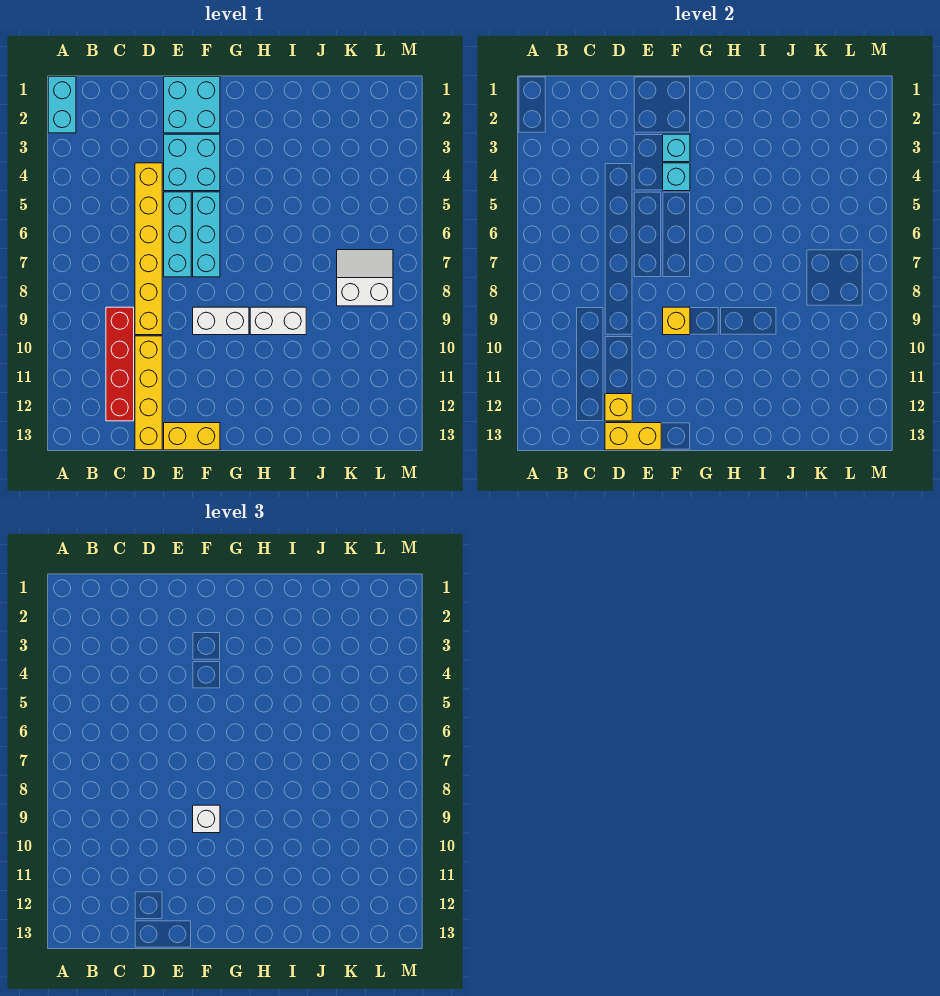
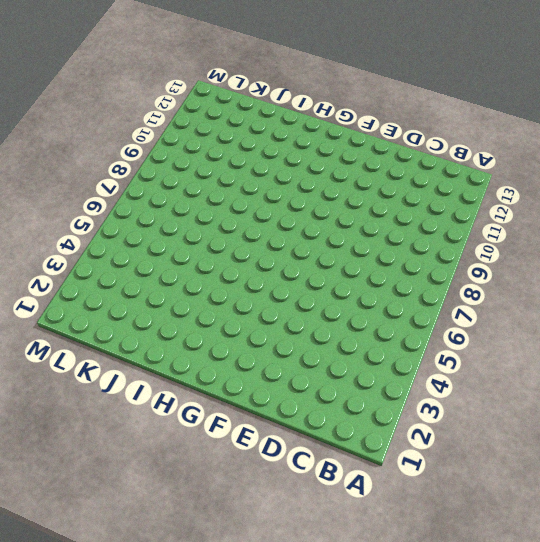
none -> cyan brick A1:A2 level 1
none -> red brick C9:C12 level 1
none -> yellow brick D4:D9 level 1

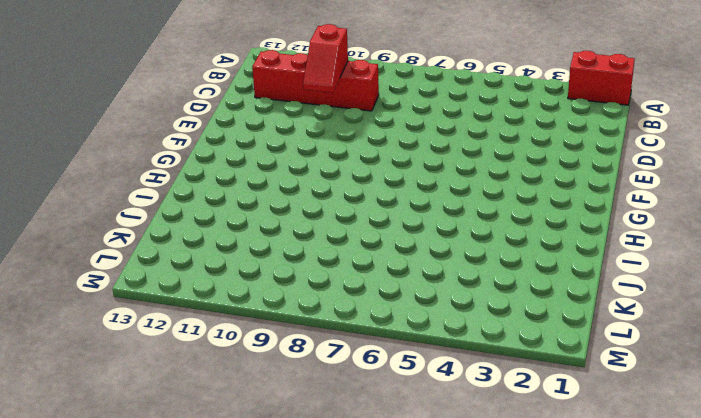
red brick A1:A2 level 1 -> cyan brick A1:A2 level 1
red slope C10:D10 level 2 top C -> none
none -> yellow brick D4:D9 level 1
none -> yellow brick D10:D13 level 1
none -> cyan brick E1:F2 level 1

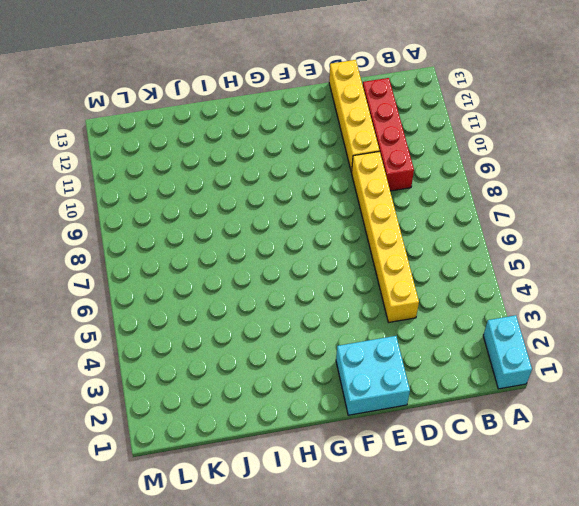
none -> cyan brick E3:F4 level 1
none -> cyan brick E5:E7 level 1
none -> yellow brick E13:F13 level 1

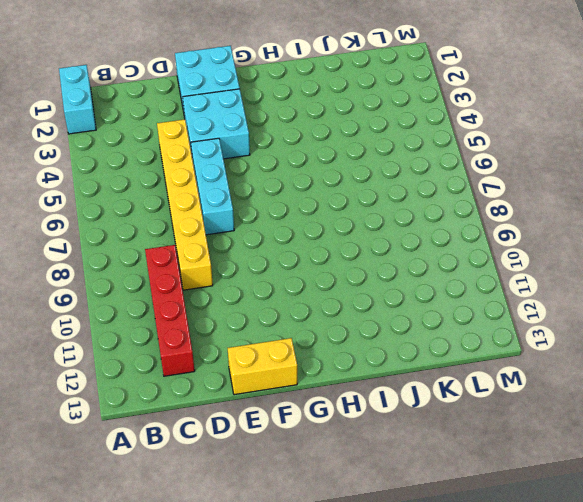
none -> yellow brick D10:D13 level 1
none -> cyan brick F5:F7 level 1
none -> white brick F9:G9 level 1

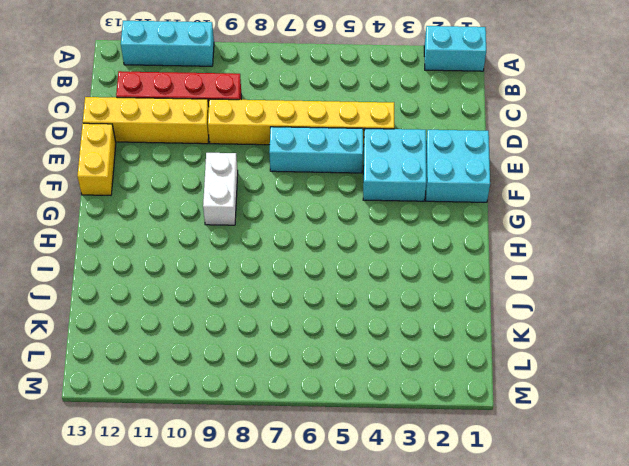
cyan brick A10:A12 level 1 -> cyan brick F5:F7 level 1
none -> white brick H9:I9 level 1
none -> white slope K7:L8 level 1 top 8
none -> yellow brick D12 level 2

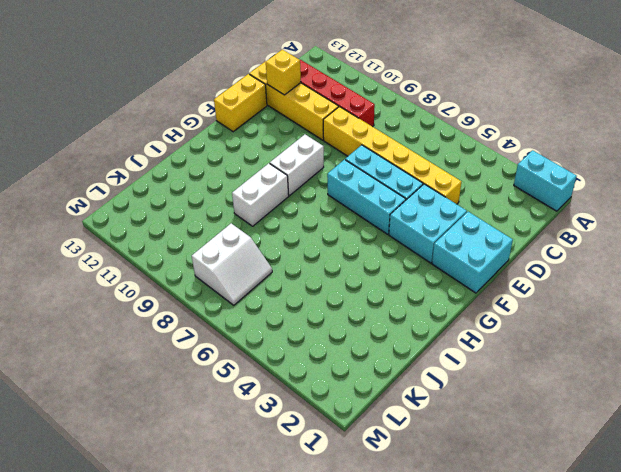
none -> yellow brick D13:E13 level 2
none -> cyan brick F3 level 2
none -> cyan brick F4 level 2

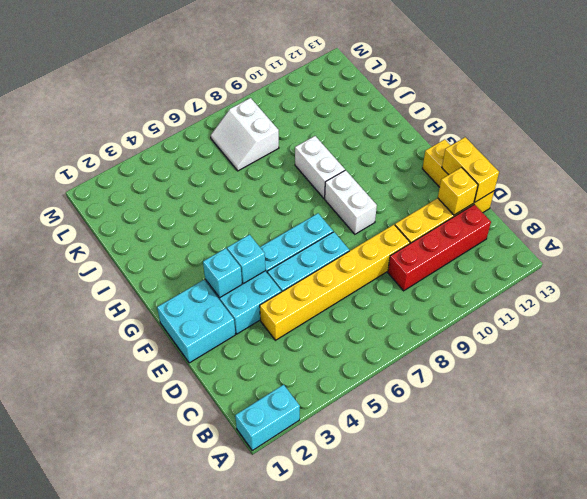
none -> yellow brick F9 level 2
none -> white brick F9 level 3

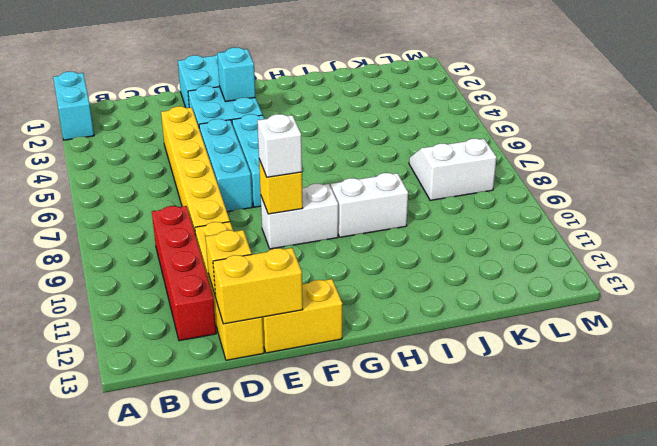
none -> cyan brick F4 level 2

